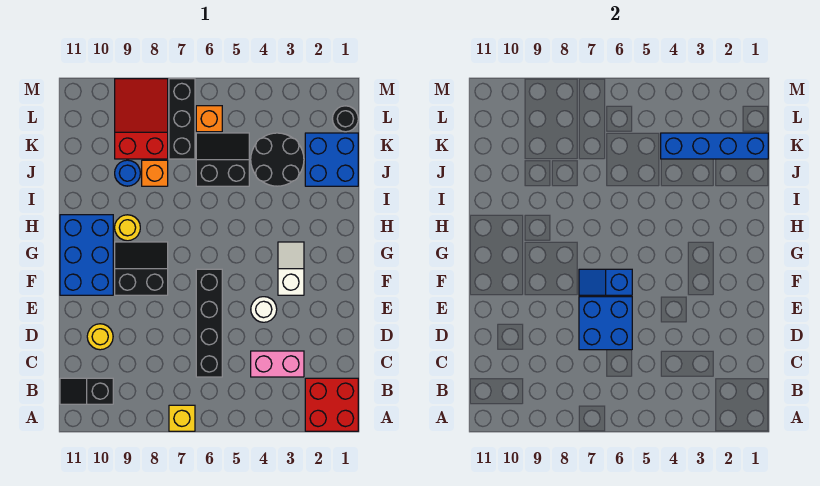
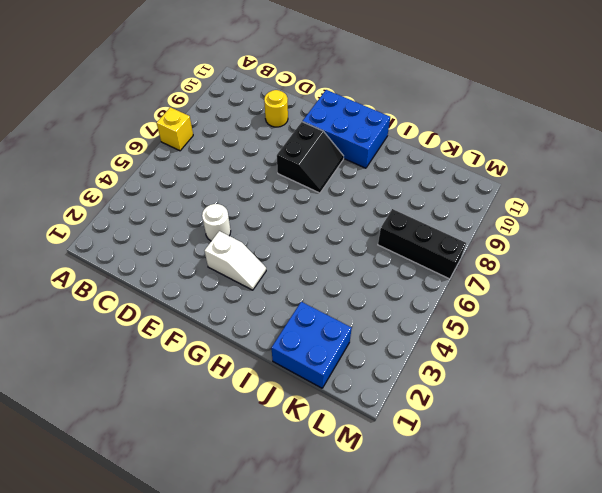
none -> red brick A1:B2 level 1
none -> black slope B10:B11 level 1 top 10
none -> pink brick C3:C4 level 1

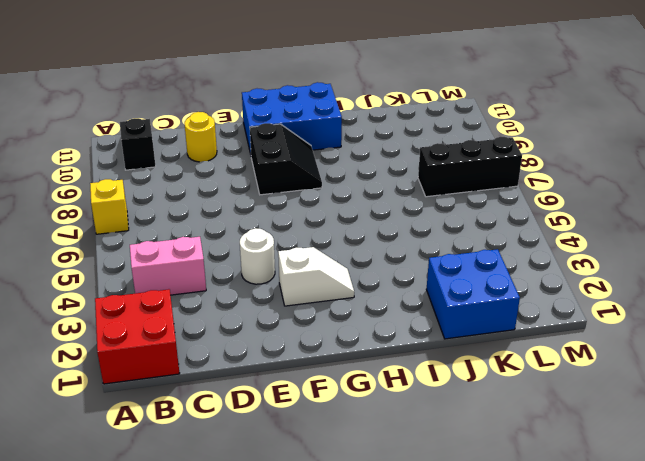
pink brick B4:C4 level 1 -> pink brick C3:C4 level 1
none -> black brick C6:F6 level 1
none -> yellow round brick H9 level 1
none -> black round brick J3:K4 level 1

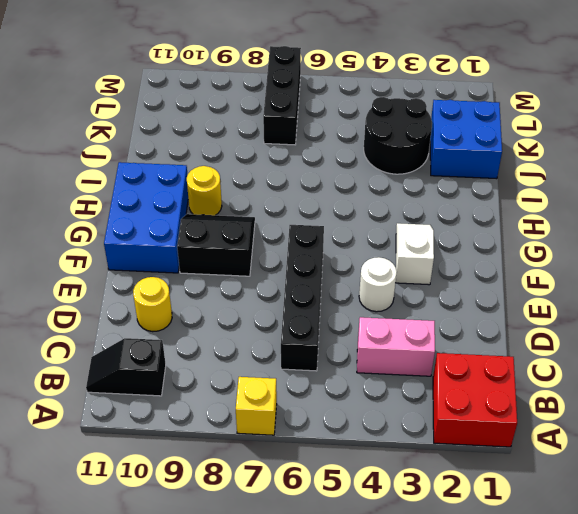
none -> black slope J5:K6 level 1 top J
none -> orange brick J8 level 1
none -> blue round brick J9 level 1

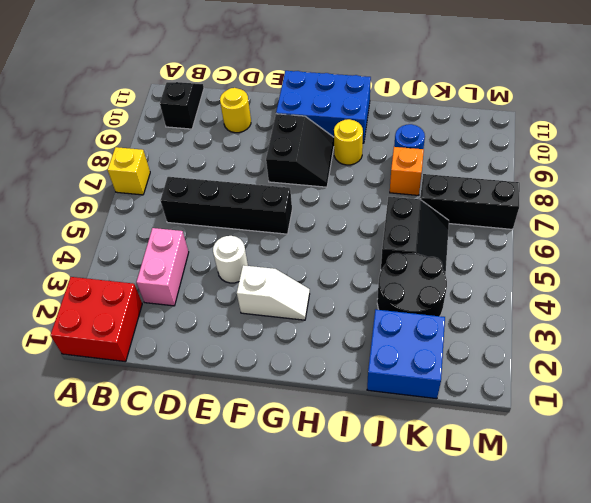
none -> red slope K8:M9 level 1 top K
none -> black round brick L1 level 1
none -> orange brick L6 level 1

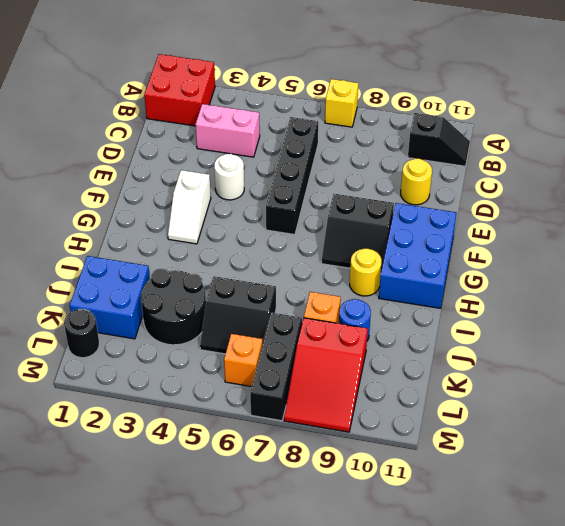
none -> blue brick D6:E7 level 2
none -> blue slope F6:F7 level 2 top 6
none -> blue brick K1:K4 level 2

